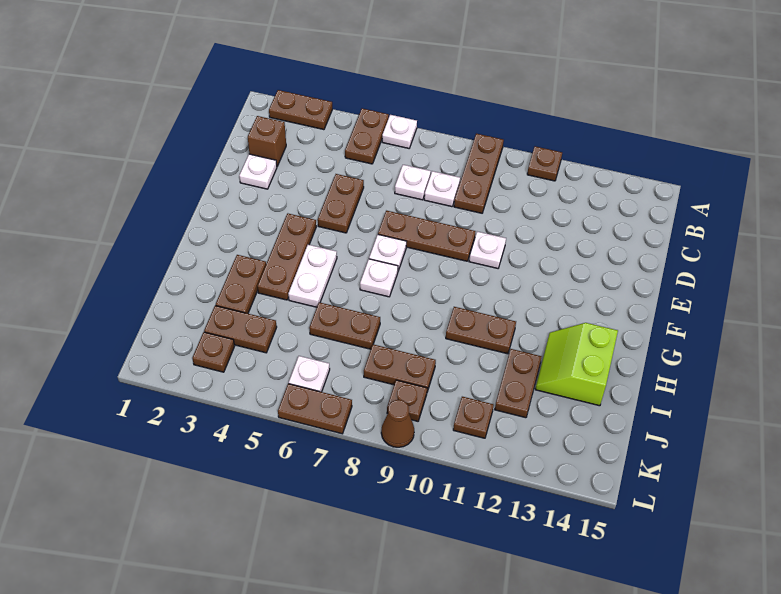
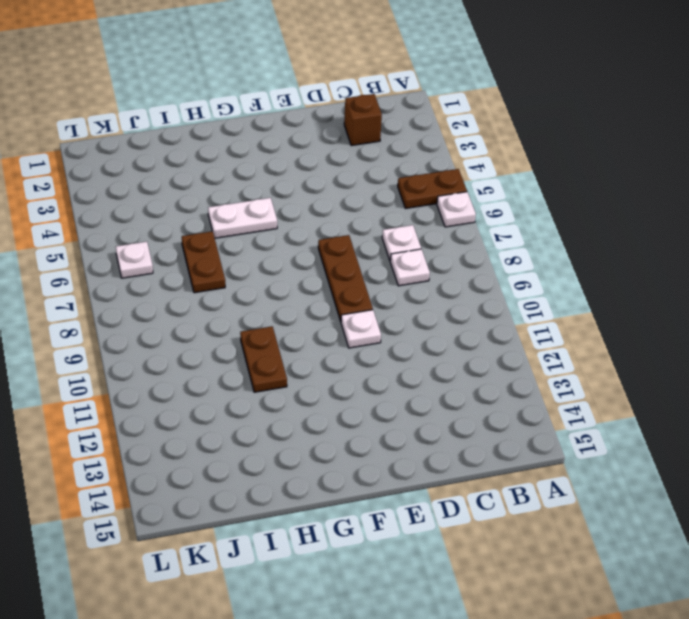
none -> brown plate A2:A3 level 1
none -> brown plate A9:C9 level 1
none -> brown plate A11 level 1

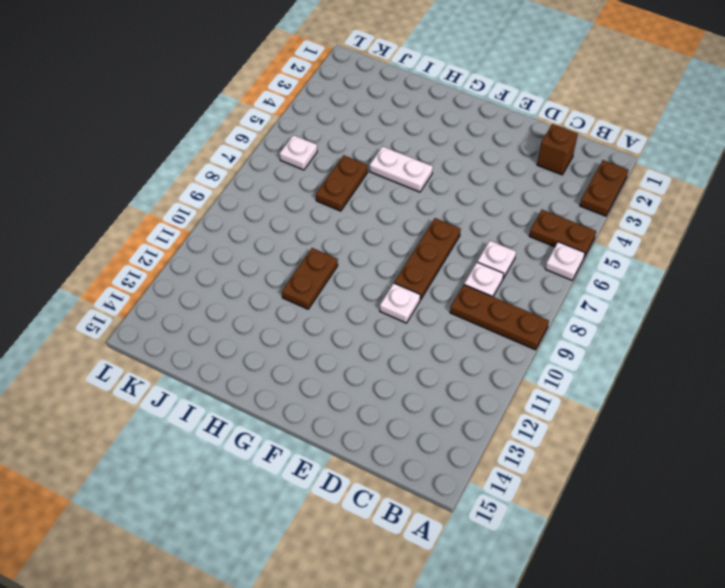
none -> brown plate A11 level 1
none -> white plate D2 level 1
none -> brown plate D5:E5 level 1

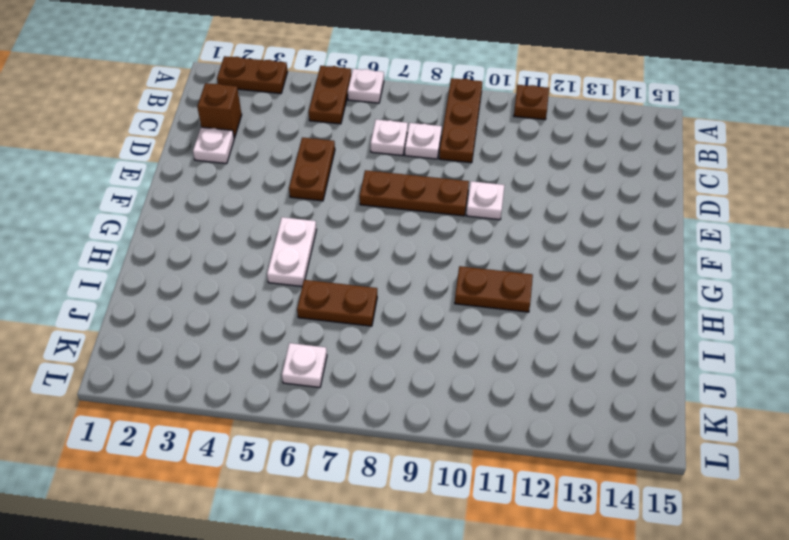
none -> brown plate F4:H4 level 1
none -> white plate F7 level 1
none -> white plate G7 level 1

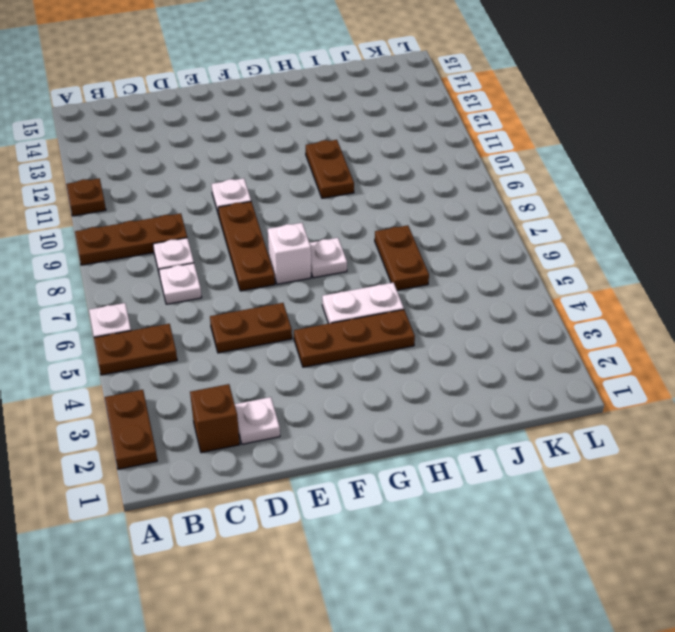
white brick F7 level 1 -> white plate F7 level 1
none -> brown plate H3:I3 level 1
none -> lime slope H13:I14 level 1 top 14
none -> brown plate I12:J12 level 1

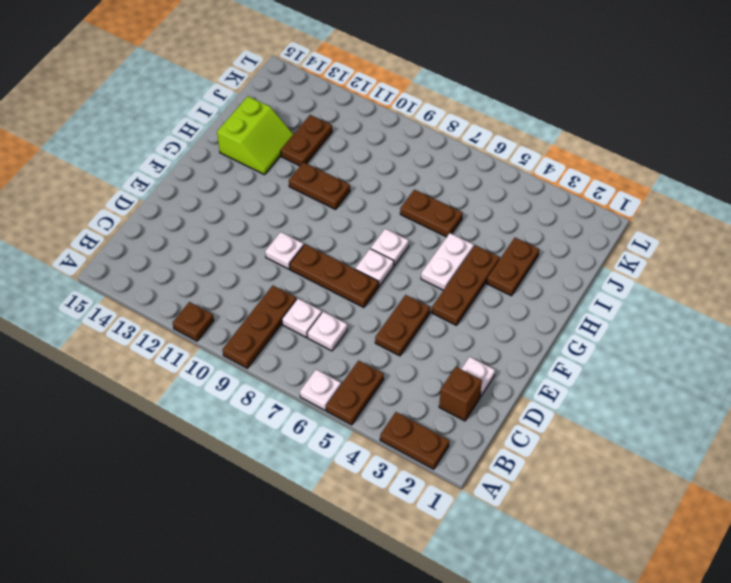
none -> brown plate J3:J4 level 1
none -> brown plate J8:J9 level 1
none -> brown plate K3 level 1

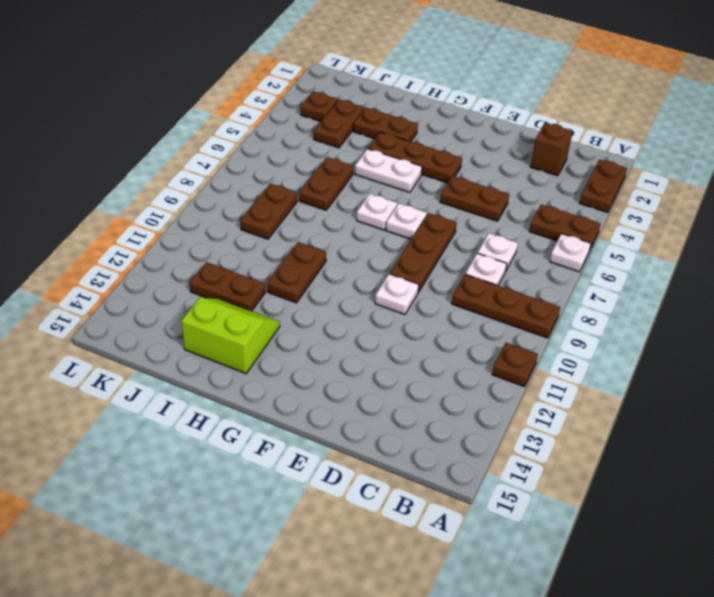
none -> white plate D2 level 1
none -> white plate K6 level 1
none -> brown plate K9 level 1

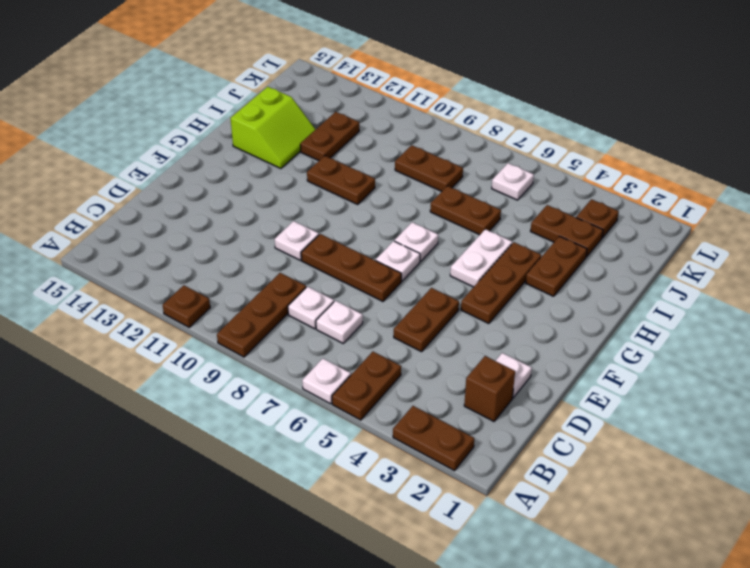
none -> brown plate K9 level 1
none -> brown plate K11 level 1
none -> brown plate L6:L7 level 1

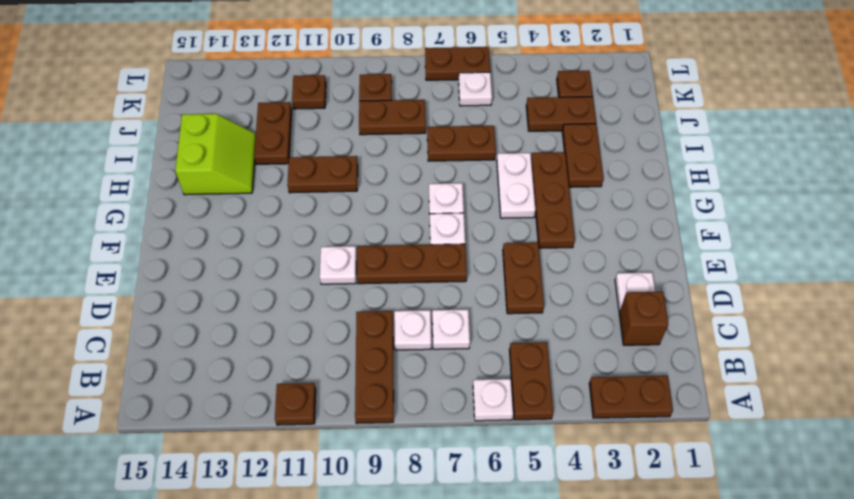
none -> brown cone L9 level 1

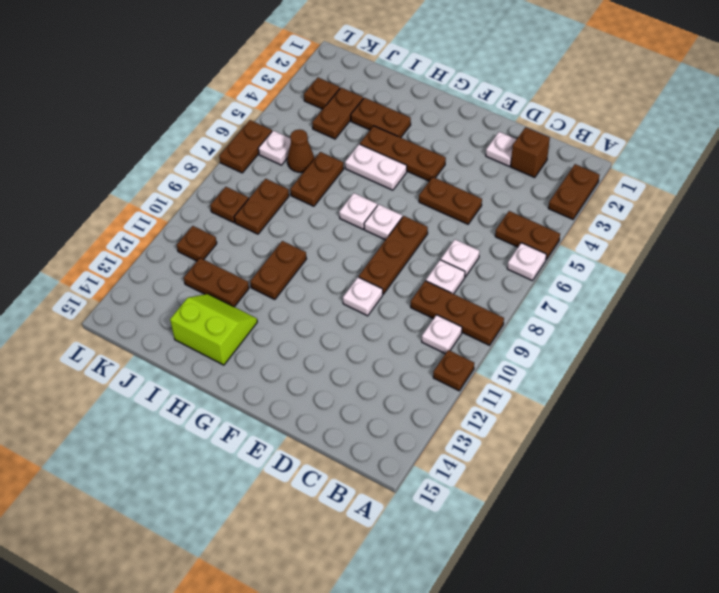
white plate B10 level 1 -> none
brown cone J6 level 1 -> brown cone L9 level 1

